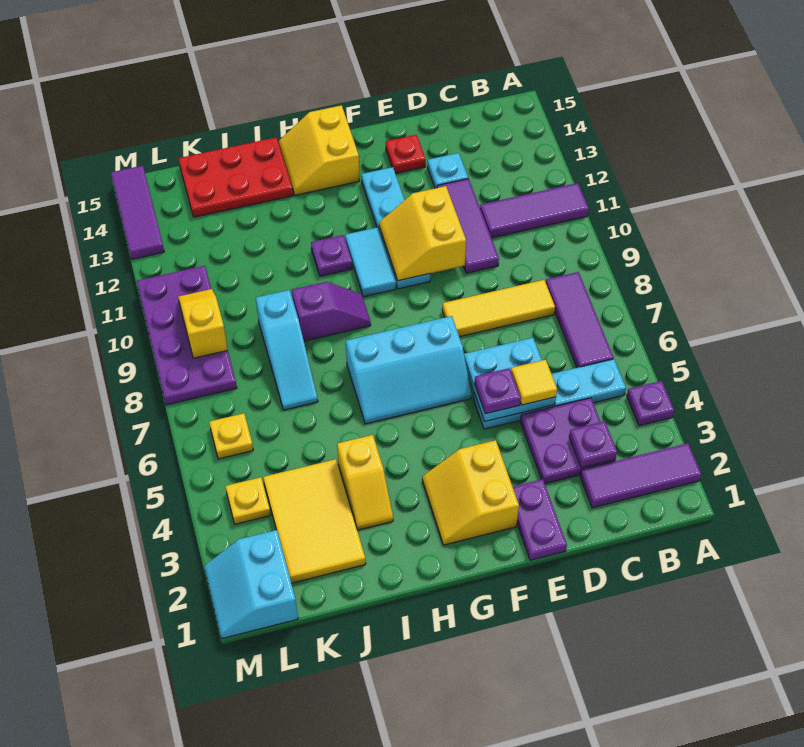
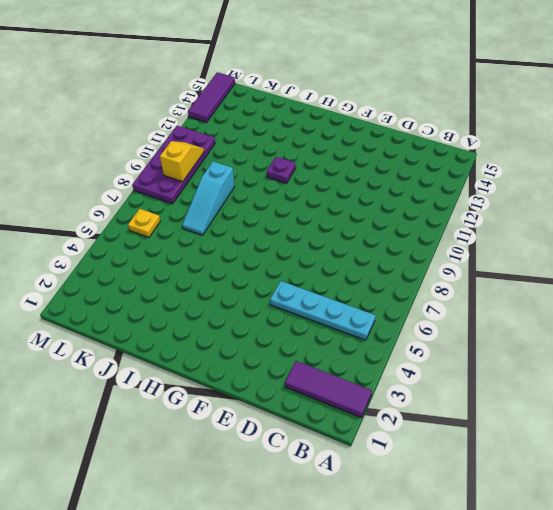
none -> purple plate A4 level 1
none -> purple tile A11:C11 level 1
none -> purple tile B6:B8 level 1
none -> purple plate C3:D4 level 1

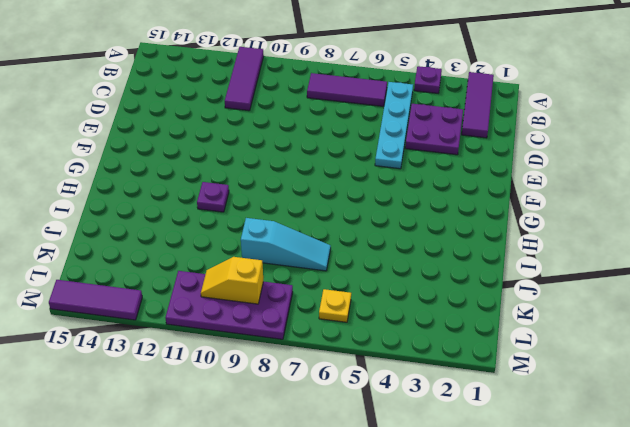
none -> yellow tile C8:E8 level 1
none -> purple tile D10:D12 level 1
none -> cyan plate D13 level 1
none -> purple plate E1:E2 level 1

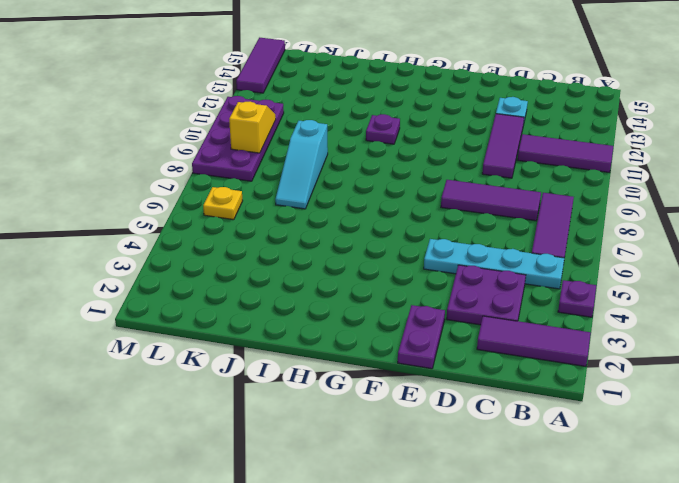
purple tile C8:E8 level 1 -> yellow tile C8:E8 level 1
none -> red plate E14 level 1
none -> yellow slope F2:G3 level 1 top F
none -> cyan slope F6:H7 level 1 top 7
none -> cyan plate F10:F13 level 1

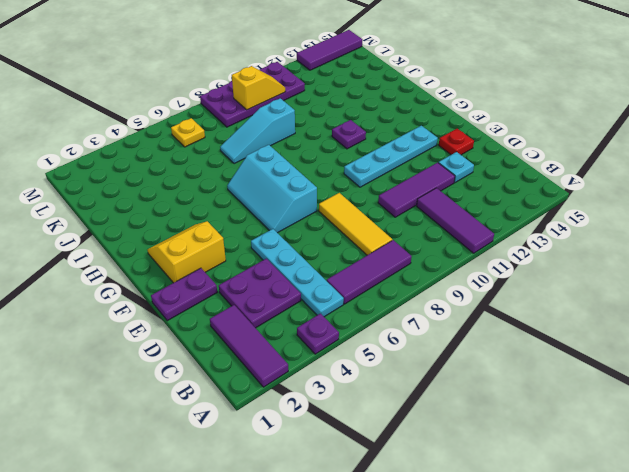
none -> cyan tile G10:G11 level 1
none -> yellow slope G14:H15 level 1 top G
none -> purple slope H9:I9 level 1 top I
none -> yellow slope I3:I4 level 1 top 4

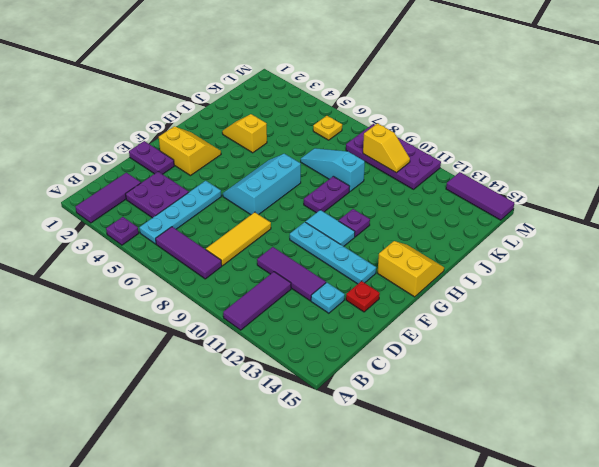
purple plate H9:I9 level 1 -> purple slope H9:I9 level 1 top I
none -> red plate I14:K15 level 1
none -> yellow tile J2:K4 level 1
none -> cyan slope L1:M2 level 1 top L
none -> yellow plate L4 level 1

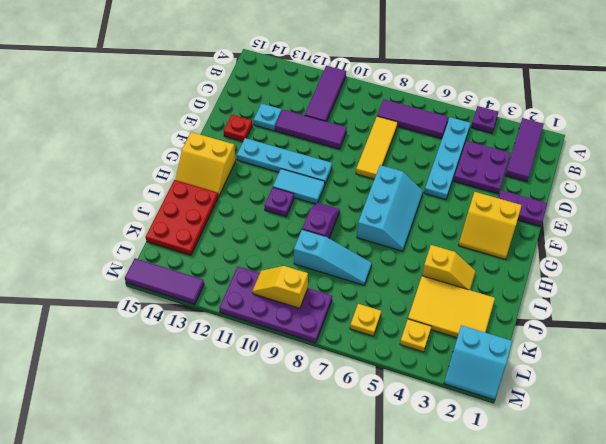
none -> purple plate C3 level 2
none -> cyan plate D5:E6 level 2
none -> yellow slope E10:F11 level 2 top E
none -> yellow tile D5 level 3

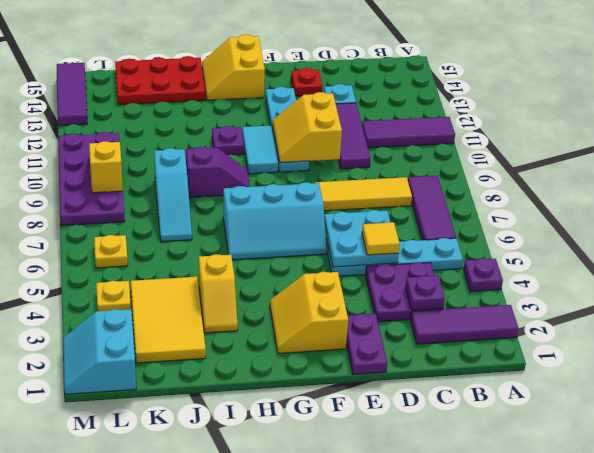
none -> purple plate E5 level 3

